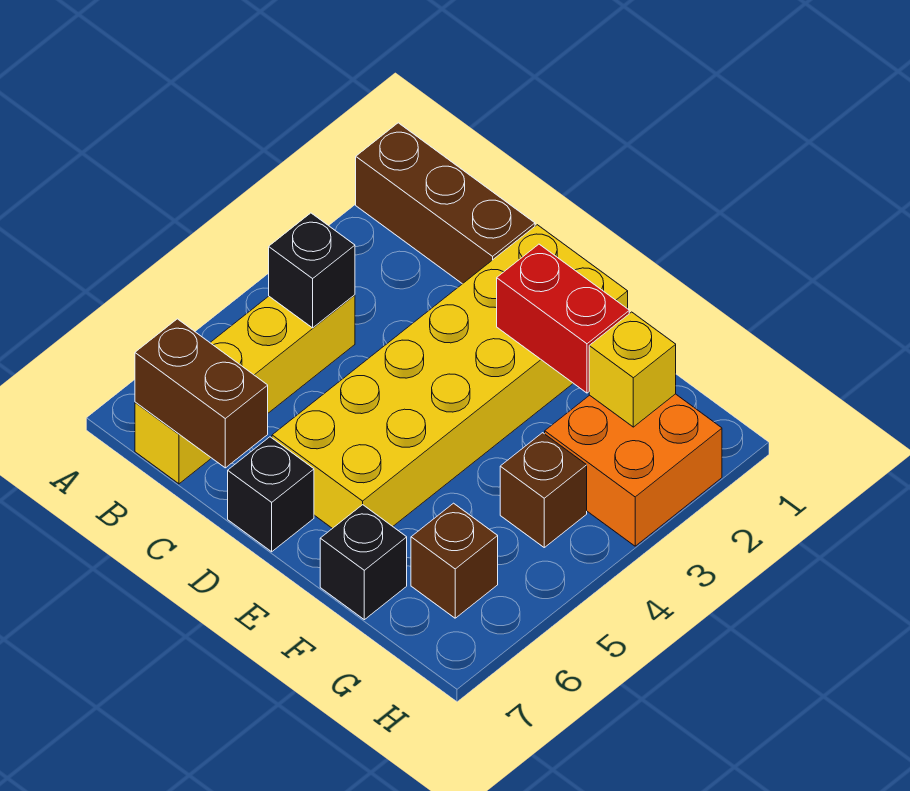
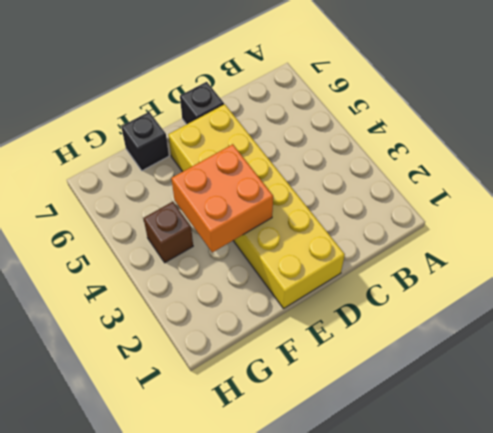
orange brick E3:F4 level 2 -> orange brick G2:H3 level 1
none -> brown brick A1:C1 level 1
none -> yellow brick B4:B7 level 1
none -> brown brick G6 level 1

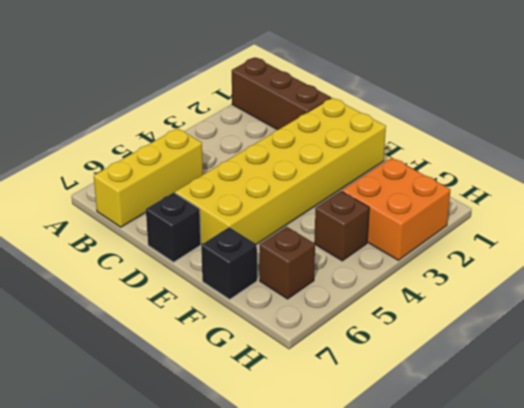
yellow brick B5:B7 level 1 -> yellow brick B4:B7 level 1
none -> black brick B4 level 2
none -> brown brick B7:C7 level 2
none -> red brick E2:F2 level 2

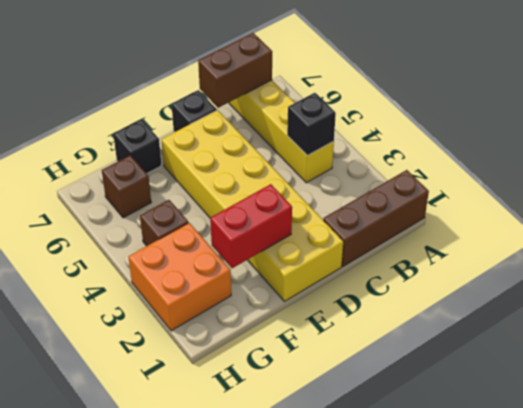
none -> yellow brick G2 level 2

